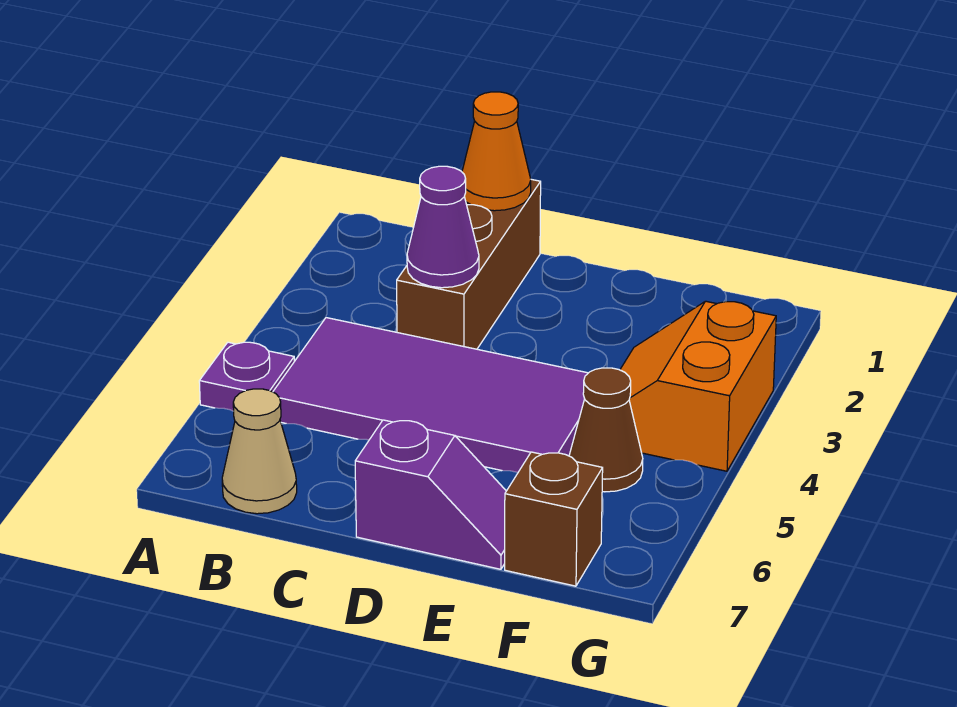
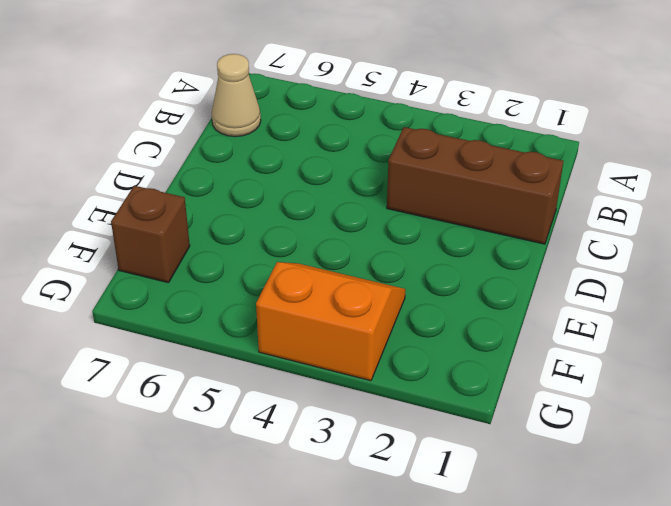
none -> purple plate A5 level 1
none -> purple tile B4:E5 level 1

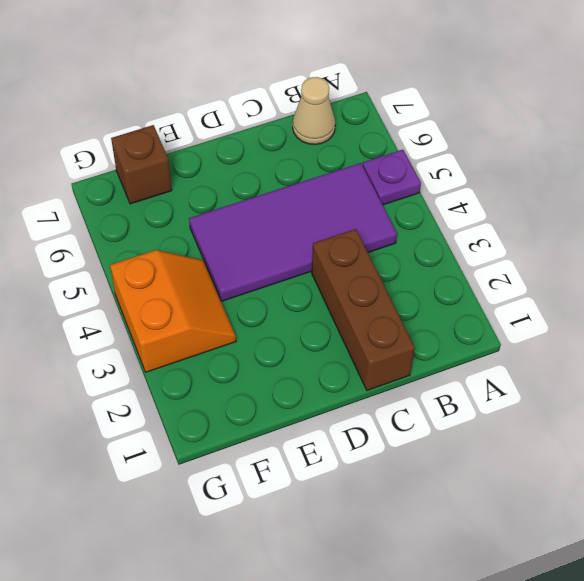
none -> purple slope D7:E7 level 1 top D
none -> brown cone F5 level 1

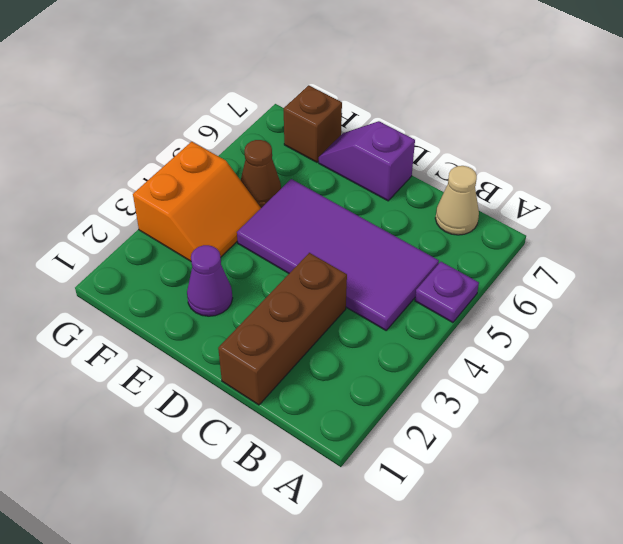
purple cone E2 level 1 -> purple cone C3 level 2
none -> orange cone C1 level 2

